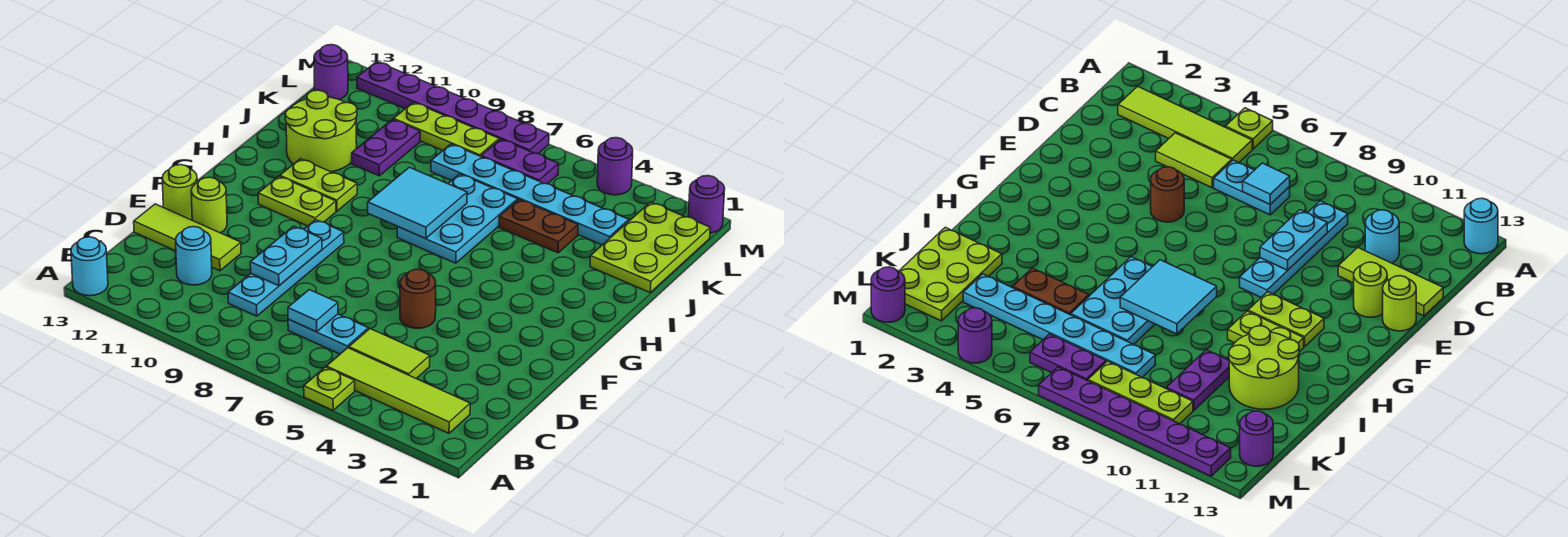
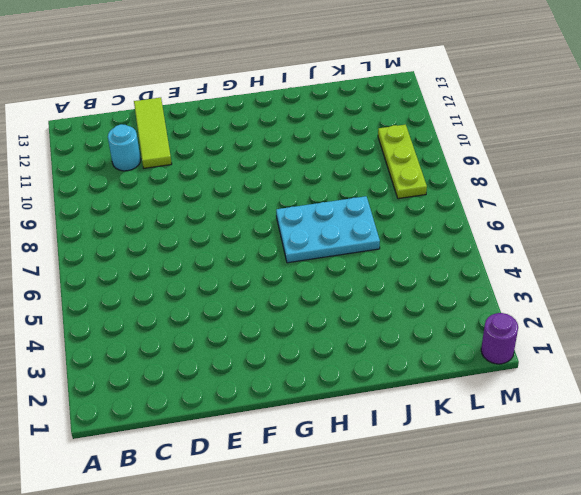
none -> lime plate A5 level 1
none -> cyan round brick A13 level 1
none -> lime tile B2:B5 level 1

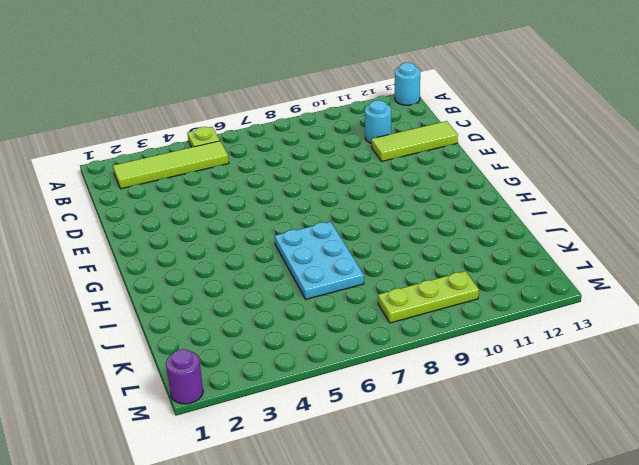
none -> lime tile C4:C5 level 1
none -> cyan plate C6:C7 level 1
none -> cyan plate C9:F9 level 1

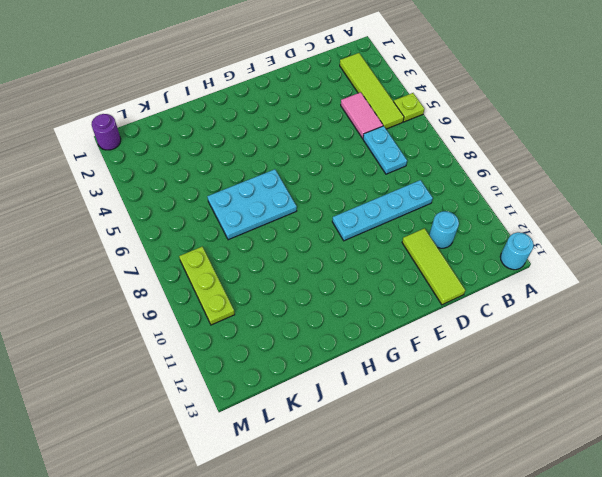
pink tile C4:C5 level 1 -> lime tile C4:C5 level 1
none -> brown round brick E5 level 1
none -> lime round brick E12 level 1
none -> lime round brick E13 level 1

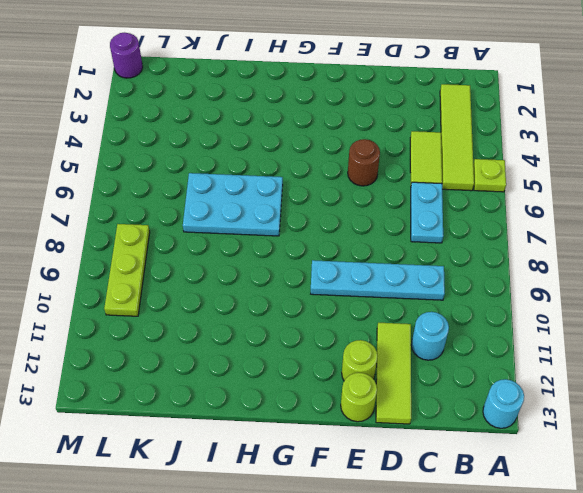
none -> lime plate G10:G11 level 1
none -> lime plate H10:H11 level 1
none -> lime round brick I11:J12 level 1

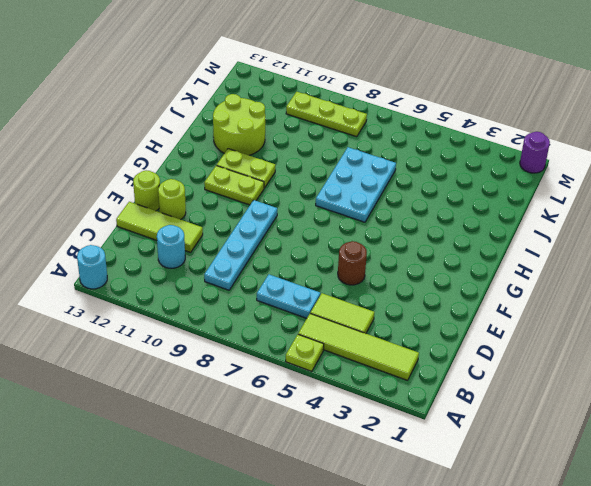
none -> lime plate J1:L2 level 1
none -> brown plate J4:J5 level 1
none -> purple plate J10:K10 level 1

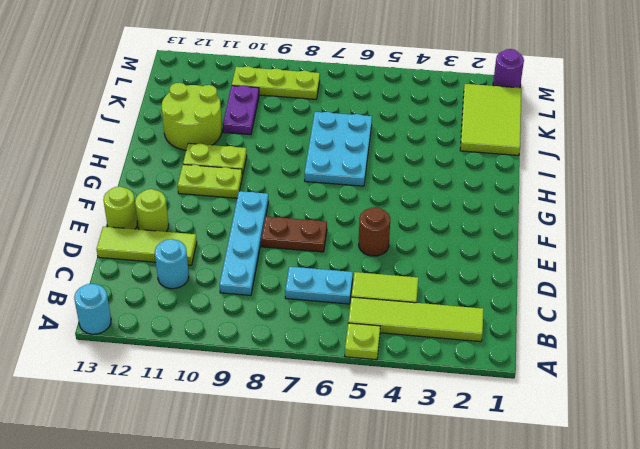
brown plate E7:E8 level 1 -> brown plate J4:J5 level 1
lime tile J1:L2 level 1 -> lime plate J1:L2 level 1
none -> cyan plate K3:K8 level 1
none -> purple plate L6:L7 level 1
none -> purple round brick L13 level 1

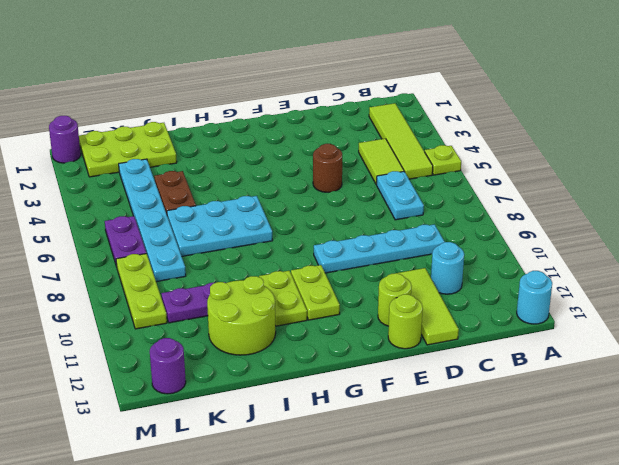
none -> purple round brick M4 level 1
none -> purple plate M7:M12 level 1
none -> cyan tile C7 level 2

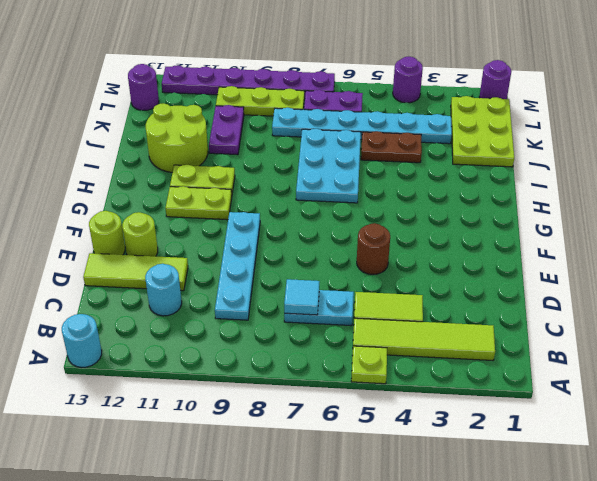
none -> cyan plate D9:E9 level 2
none -> cyan tile H7:I8 level 2

